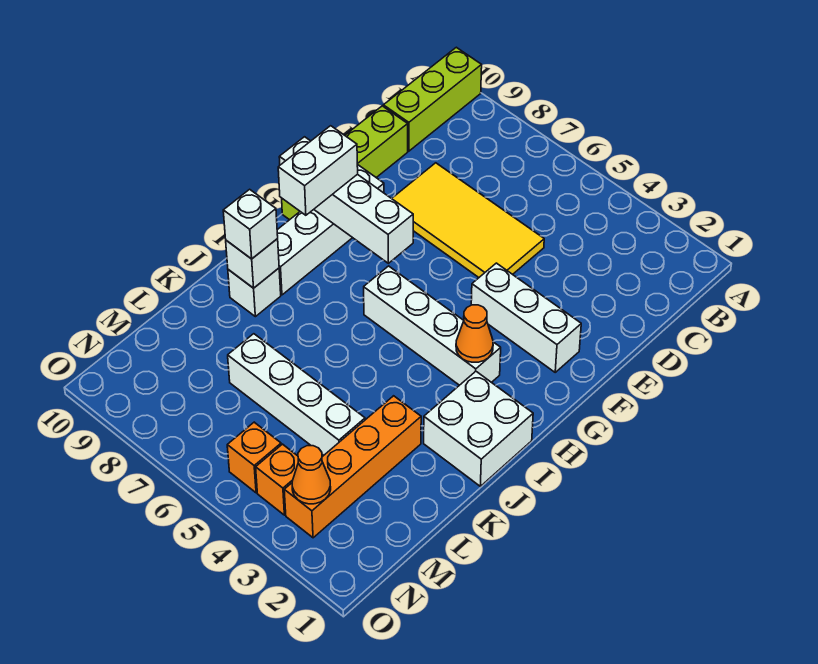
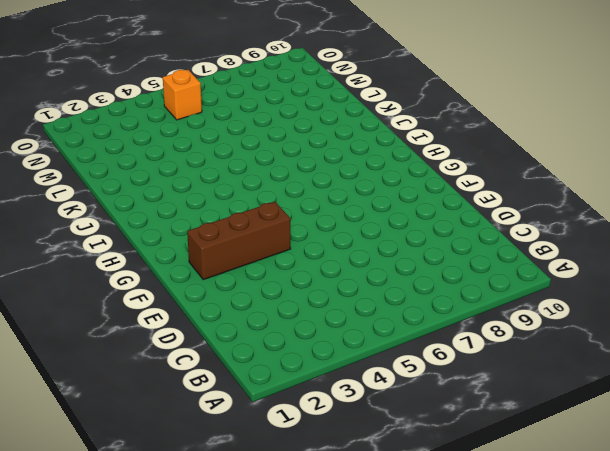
brown brick F2:F4 level 1 -> white brick F2:F4 level 1
none -> lime brick A10:C10 level 1
none -> yellow tile D5:E8 level 1
none -> lime brick D10:G10 level 1

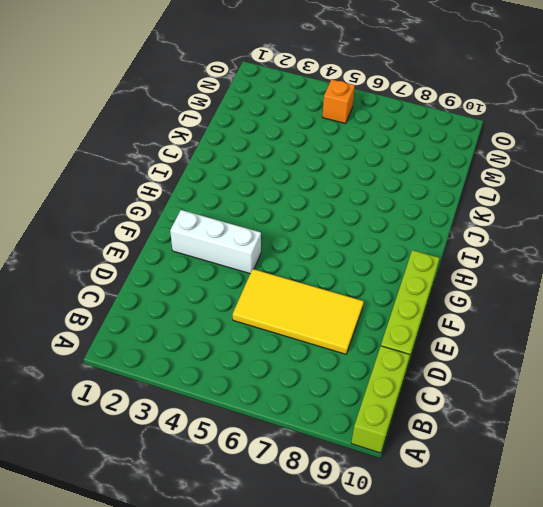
none -> white brick F9:I9 level 1
none -> white brick H3:H6 level 1
none -> white brick I1:J2 level 1

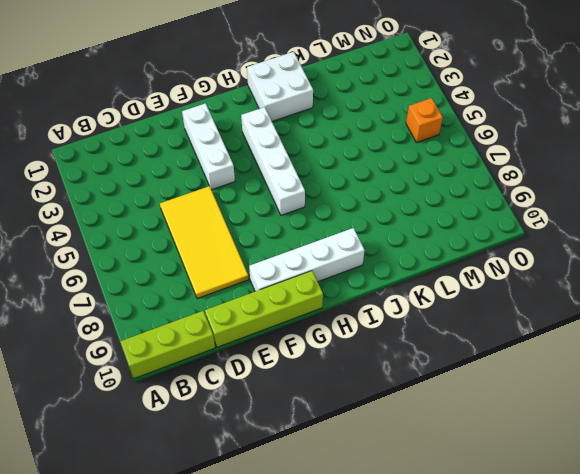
none -> white brick J9 level 1
none -> orange brick K3:N3 level 1
none -> white brick L4:L7 level 1

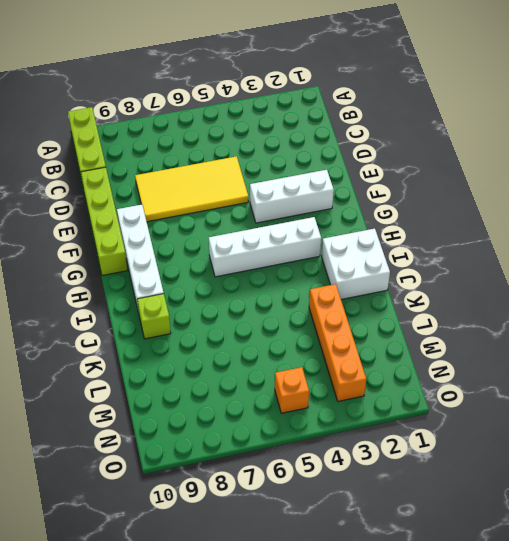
lime brick J9 level 1 -> white brick J9 level 1
none -> white brick L4:L7 level 1
none -> orange brick N4 level 1
none -> white brick G7:G10 level 2

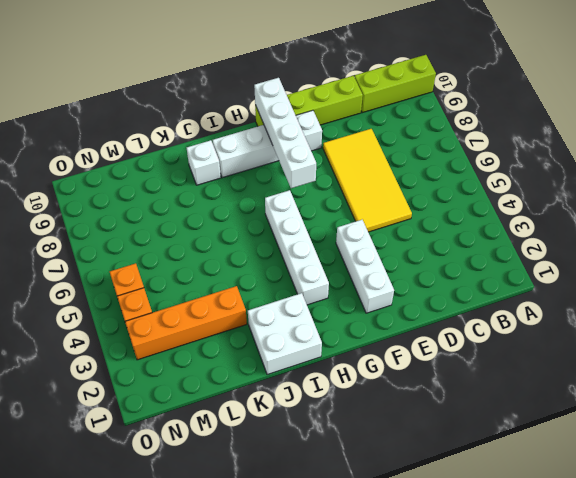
none -> white brick L4:L7 level 1
none -> orange cone H3 level 2
none -> white brick J9 level 2

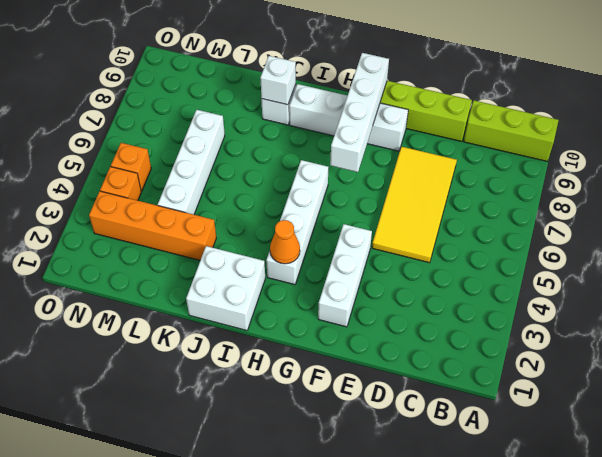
none -> orange cone N3 level 2
none -> white brick G9:H9 level 3
none -> white brick J9 level 3

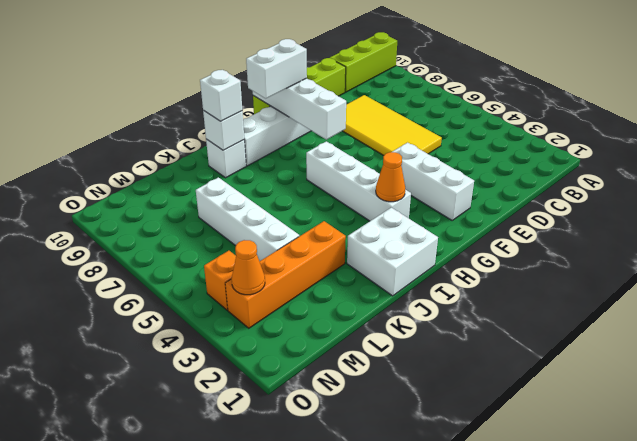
none -> orange brick N5 level 1

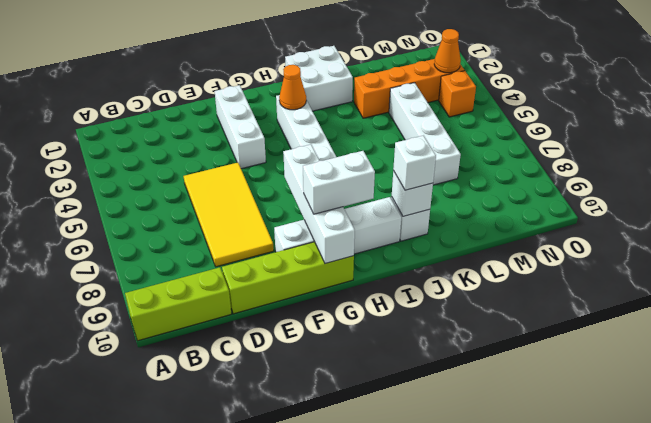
none -> orange brick N5 level 1

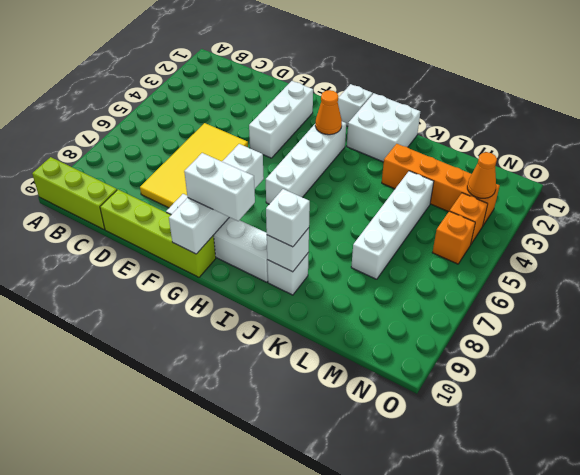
white brick H1 level 1 -> none

